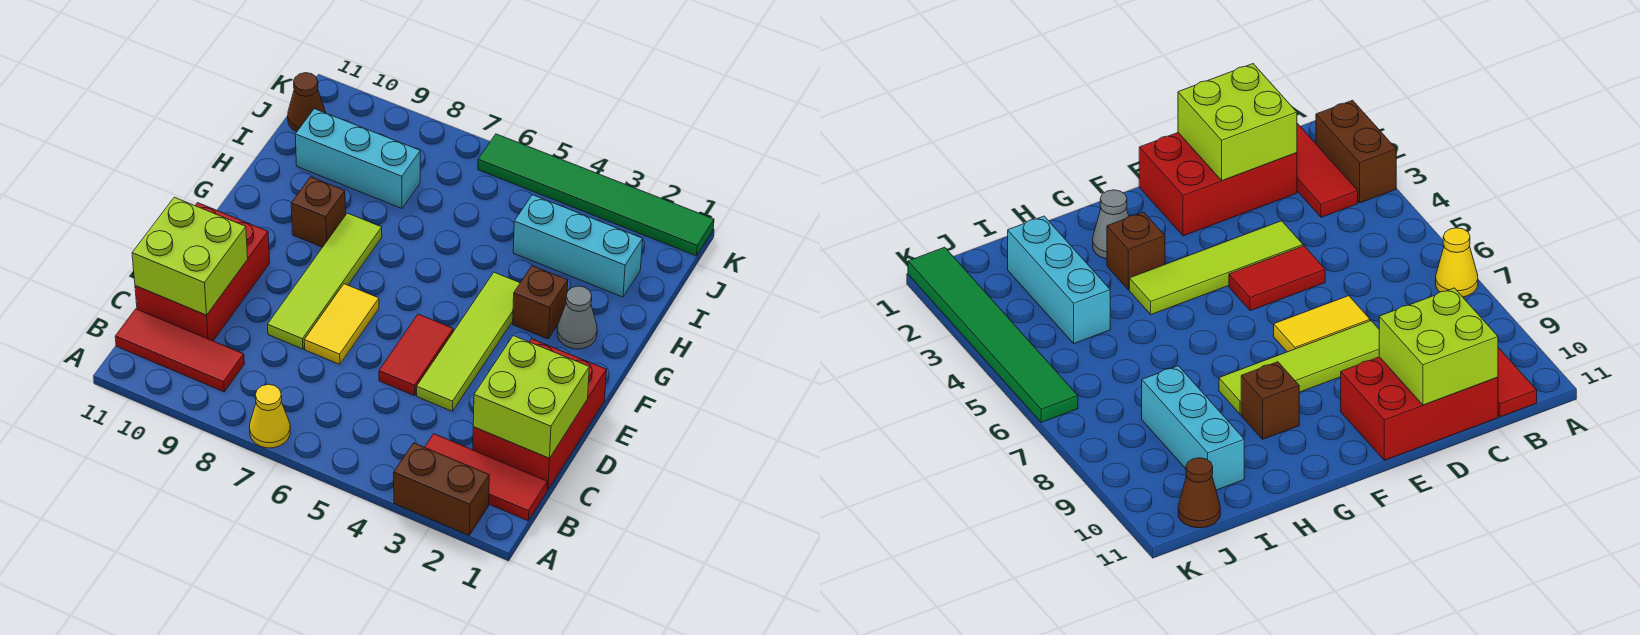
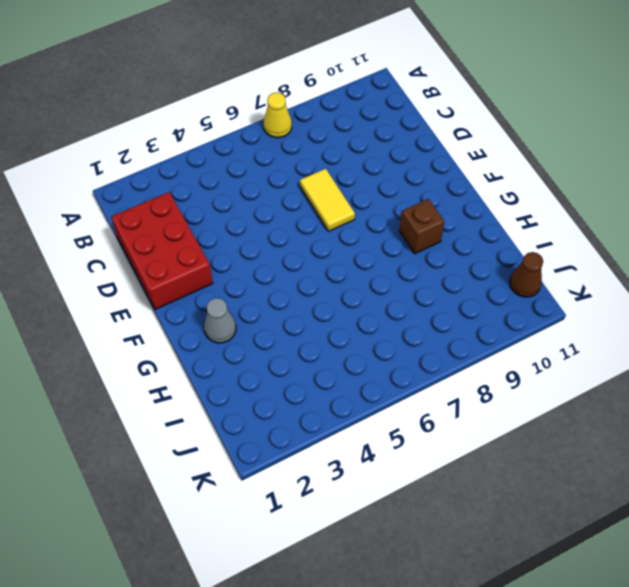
none -> brown brick A2:A3 level 1
none -> red tile B1:B3 level 1
none -> red tile B9:B11 level 1

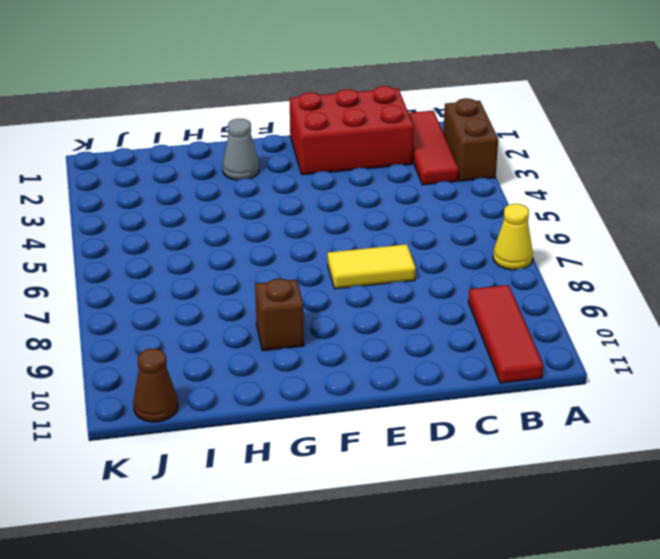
none -> red brick C10:E11 level 1
none -> lime tile D4:G4 level 1
none -> red tile D5:E5 level 1

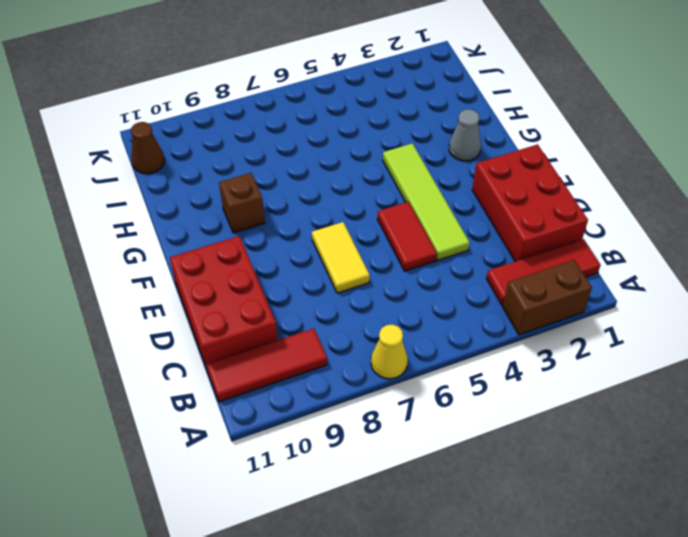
none -> lime tile D8:G8 level 1
none -> brown brick G3 level 1
none -> cyan brick I2:I4 level 1

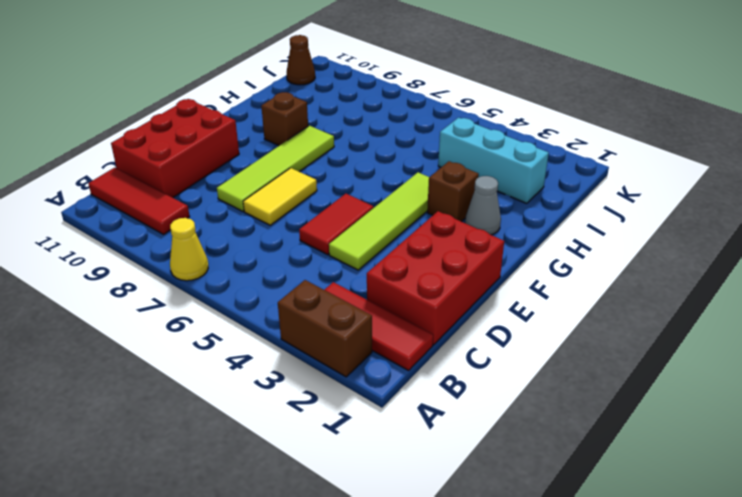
none -> cyan brick I8:I10 level 1
none -> green tile K1:K6 level 1
none -> lime brick C1:D2 level 2

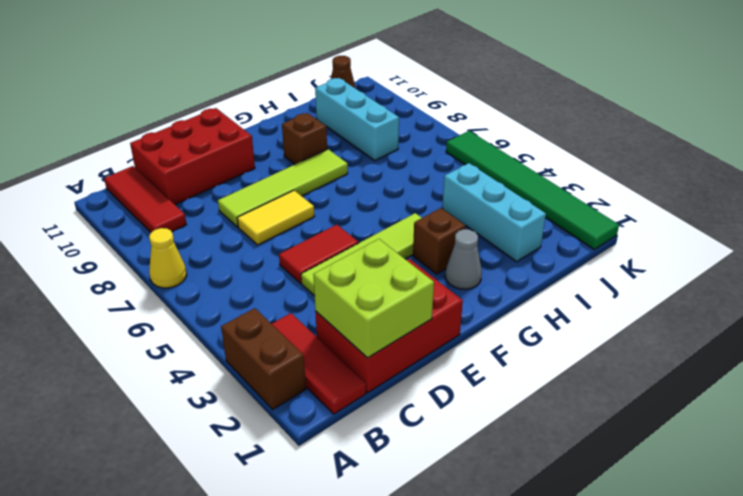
none -> lime brick C10:D11 level 2

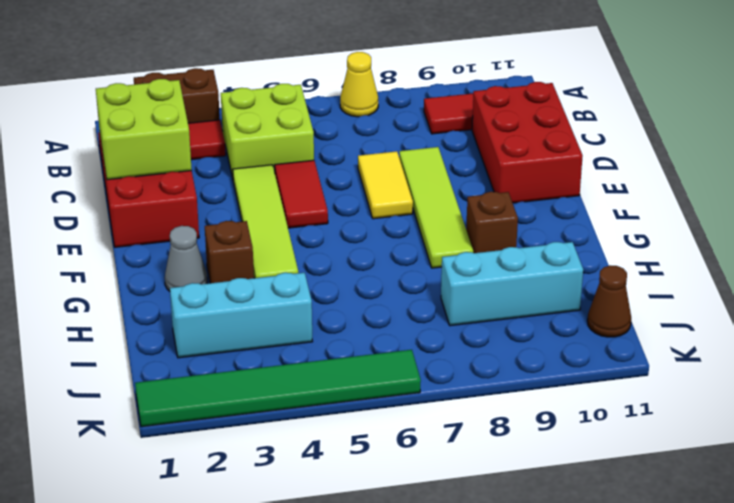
lime brick B4:C5 level 1 -> lime brick C10:D11 level 2

